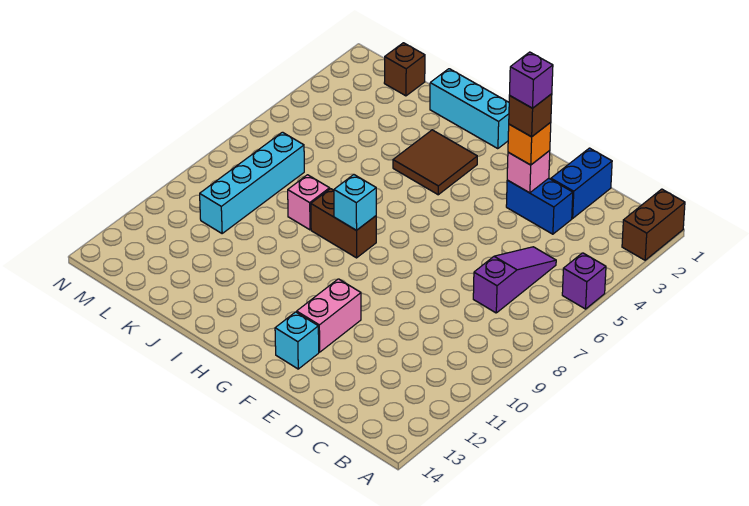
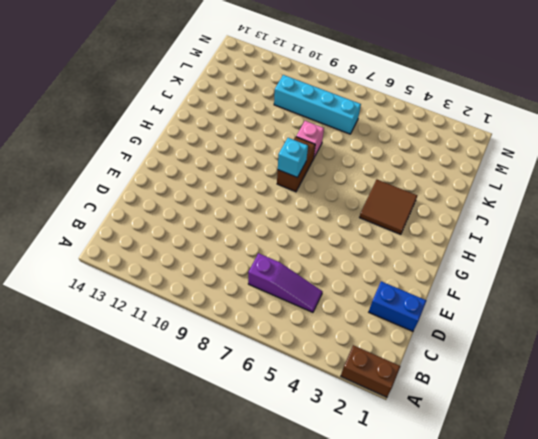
none -> purple brick A5 level 1
none -> blue brick D3:E3 level 1
none -> pink brick F11:F12 level 1

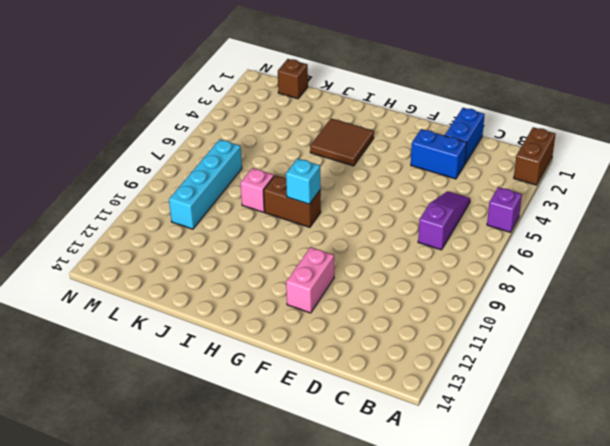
none -> cyan brick F13 level 1
none -> cyan brick H1:J1 level 1
none -> pink brick E3 level 2

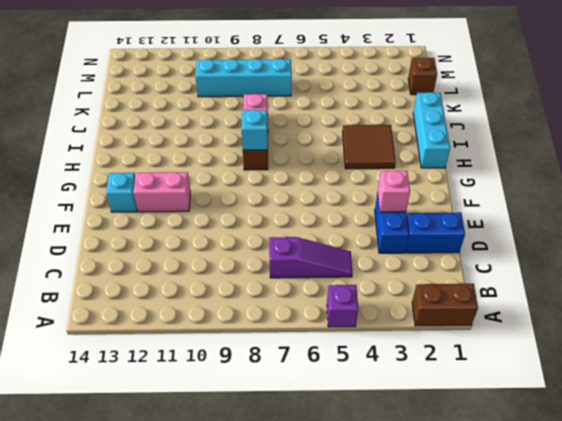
none -> orange brick E3 level 3
none -> brown brick E3 level 4
none -> purple brick E3 level 5

